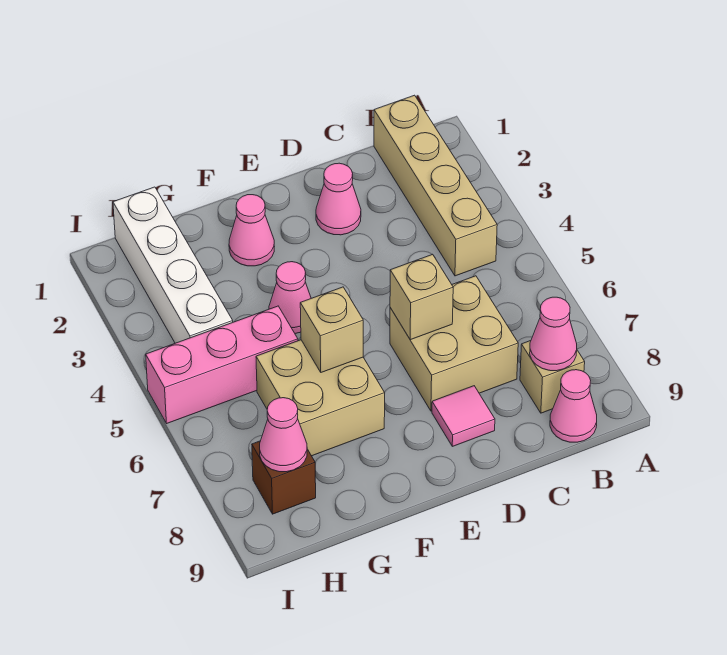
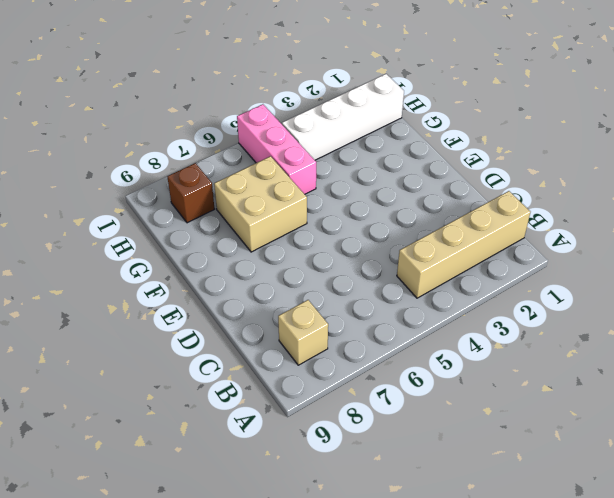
none -> pink cone B9 level 1
none -> tan brick C6:D7 level 1
none -> pink cone D2 level 1

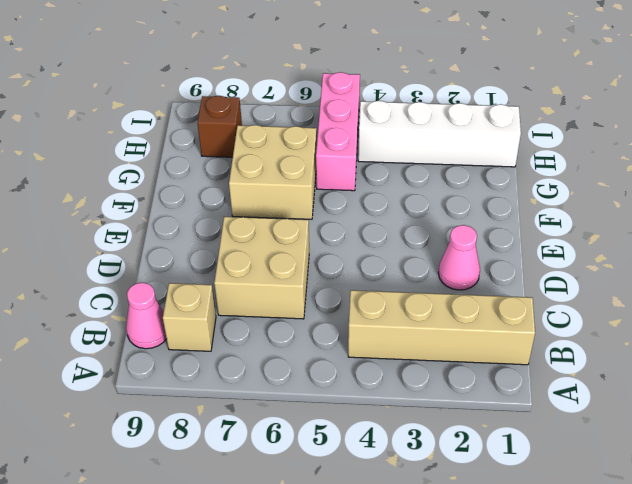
none -> pink tile D8 level 1
none -> pink cone F2 level 1
none -> pink cone F4 level 1

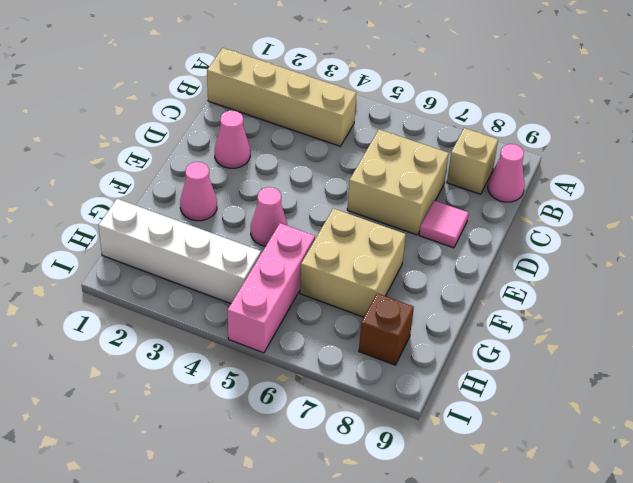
none -> pink cone B8 level 2
none -> tan brick D6 level 2
none -> tan brick F6 level 2

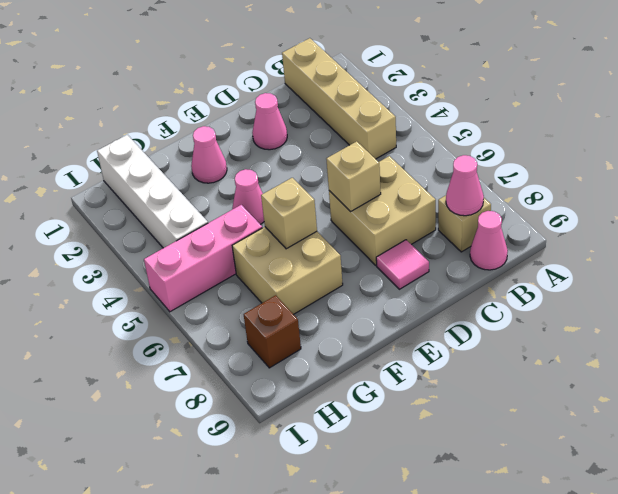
none -> pink cone H8 level 2

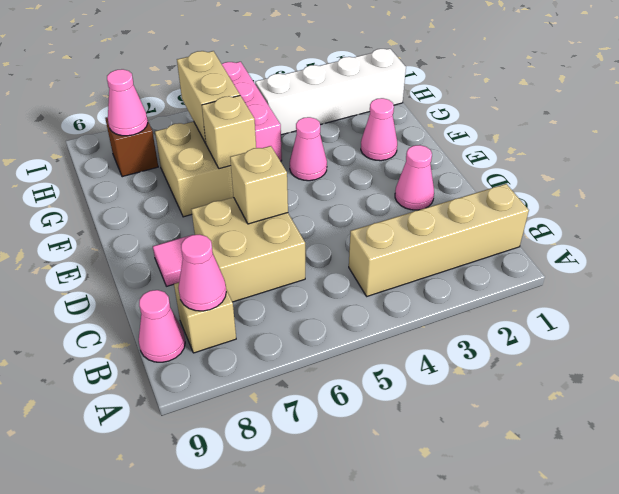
tan brick G6:H6 level 2 -> none

